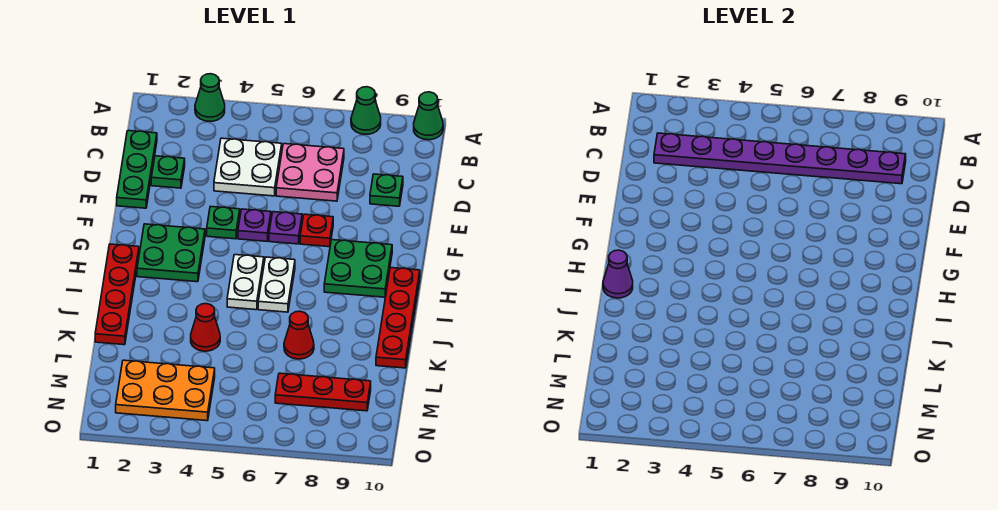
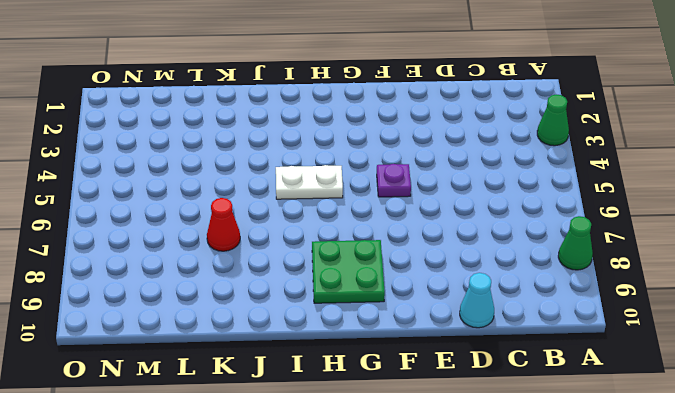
cyan cone D10 level 1 -> none
none -> green cone A10 level 1
none -> green plate C1:E1 level 1
none -> white plate C4:D5 level 1

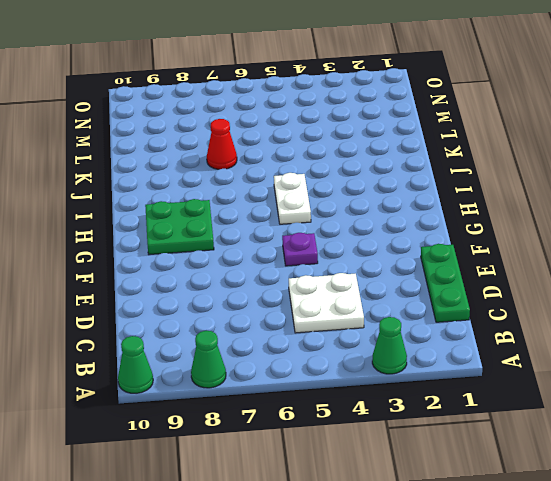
none -> pink plate C6:D7 level 1
none -> green plate D2 level 1
none -> green plate D9 level 1

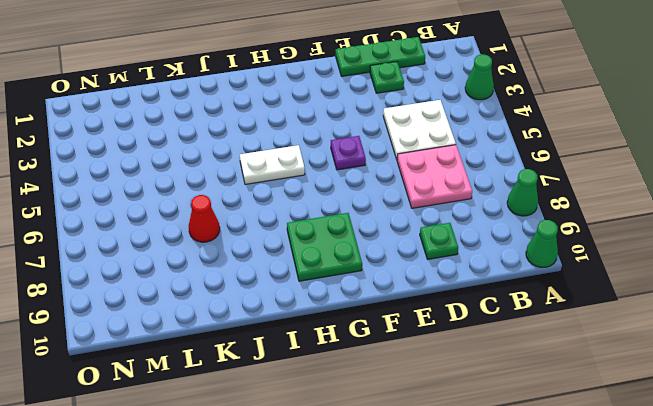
none -> green plate F4 level 1
none -> purple plate F6 level 1
none -> red plate F7 level 1

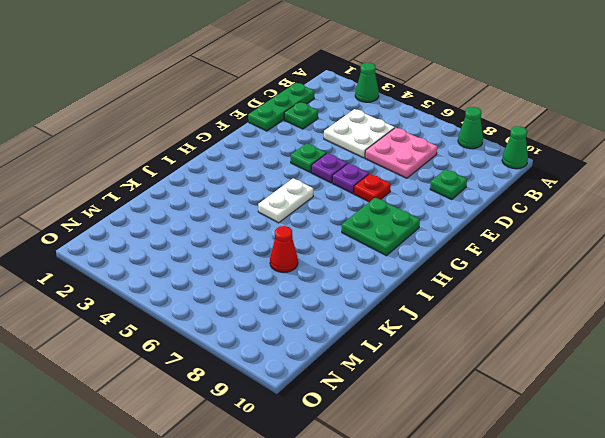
none -> green plate G2:H3 level 1
none -> red plate H1:K1 level 1
none -> white plate H6:I6 level 1

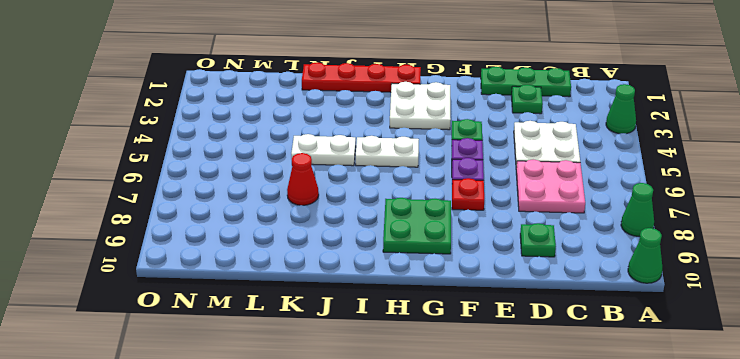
white plate G2:H3 level 1 -> green plate G2:H3 level 1
white plate J5:K5 level 1 -> white plate H6:I6 level 1
none -> red plate H10:K10 level 1
none -> red cone K4 level 1
none -> orange plate M2:N4 level 1

